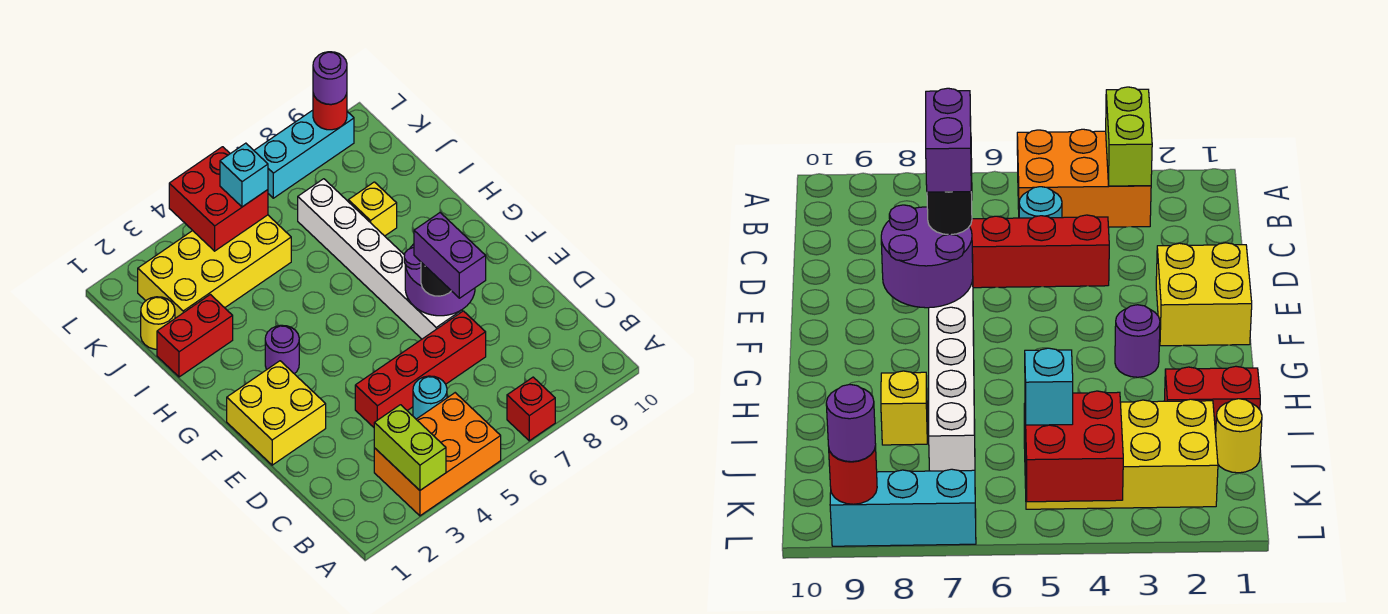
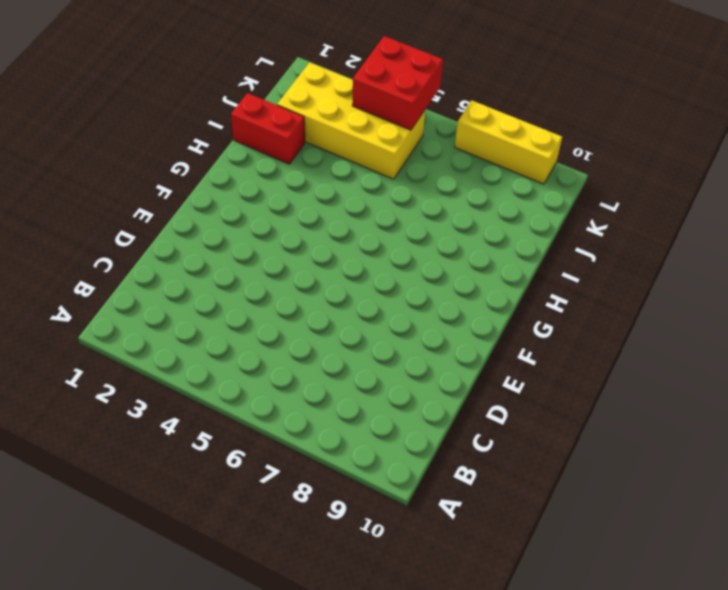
yellow brick L7:L9 level 1 -> cyan brick L7:L9 level 1
none -> orange brick A3:B5 level 1
none -> red brick A7 level 1
none -> cyan round brick C5 level 1

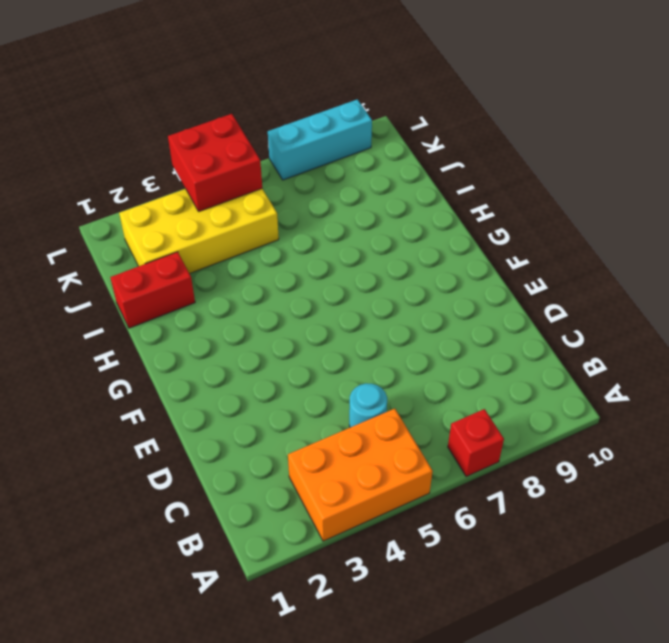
none -> red brick D4:D7 level 1
none -> yellow brick E1:F2 level 1
none -> white brick E7:J7 level 1

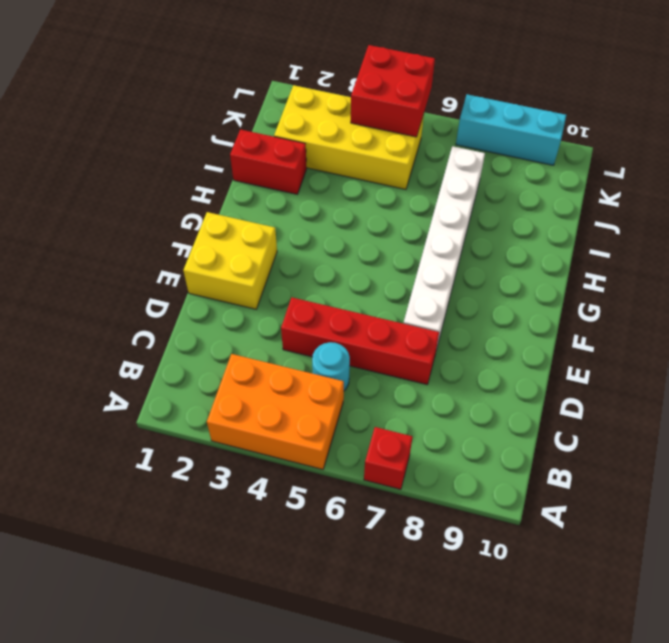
none -> purple round brick G3 level 1
none -> yellow brick I8 level 1
none -> yellow round brick J1 level 1

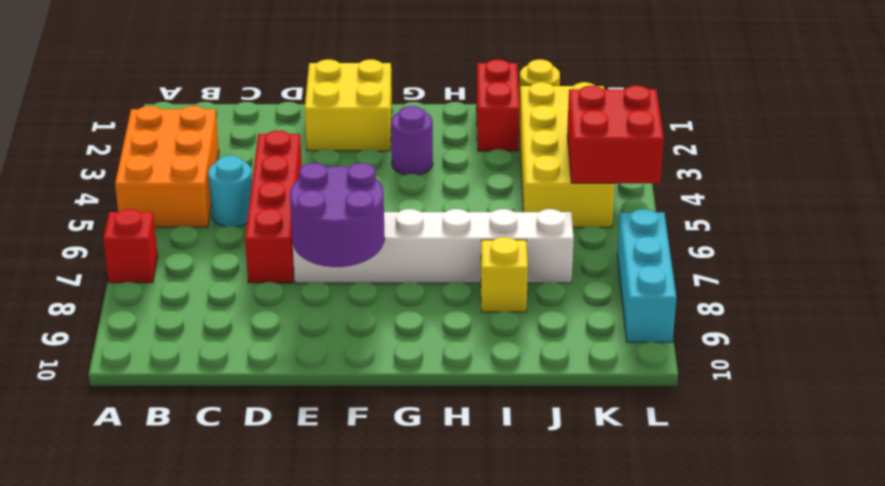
none -> lime brick A3:B3 level 2
none -> red round brick L9 level 2
none -> black round brick E7 level 3

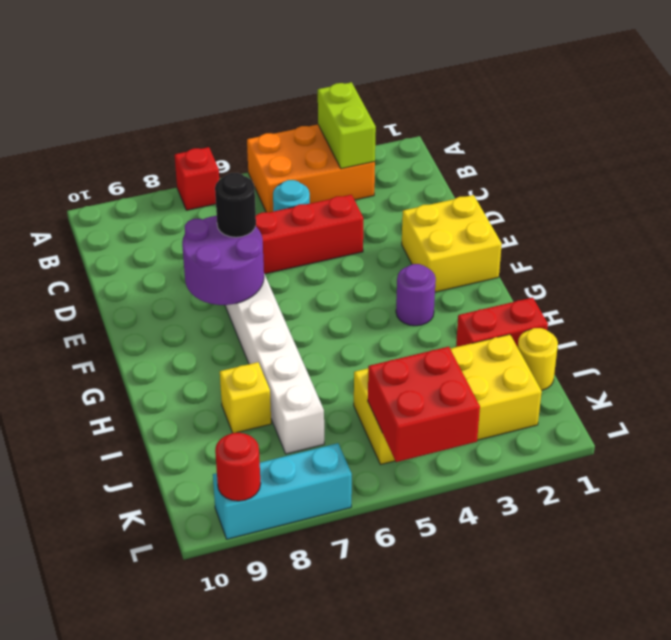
none -> cyan brick K5 level 3
none -> purple round brick L9 level 3
none -> purple brick D7:E7 level 4

